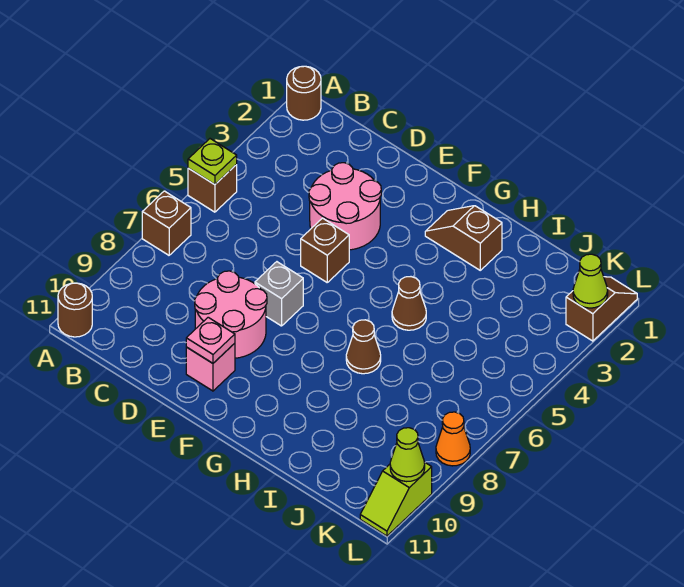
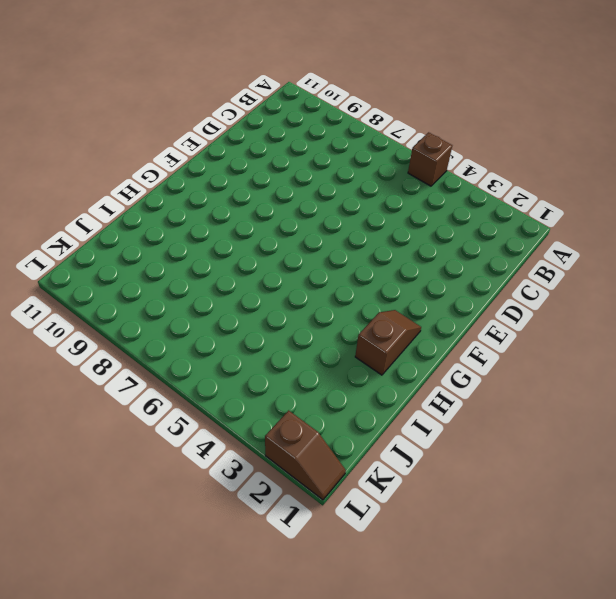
none -> brown round brick A1 level 1
none -> brown brick A7 level 1
none -> brown round brick A11 level 1

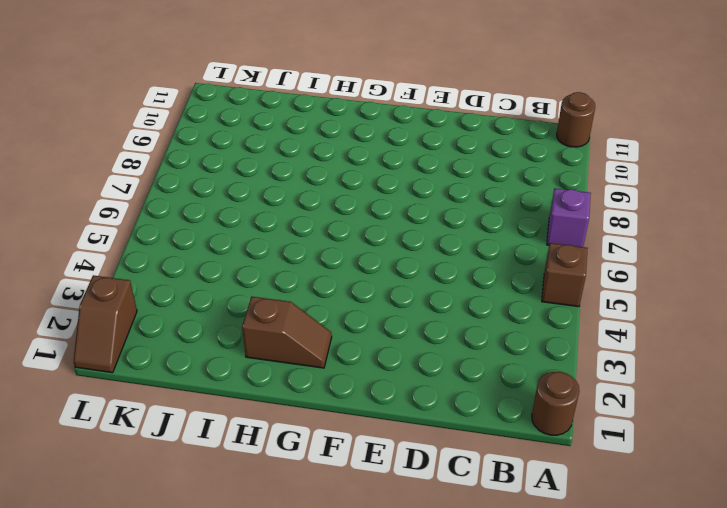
purple brick A7 level 1 -> brown brick A7 level 1
none -> pink round brick D3:E4 level 1
none -> pink round brick D8:E9 level 1
none -> brown brick E5 level 1

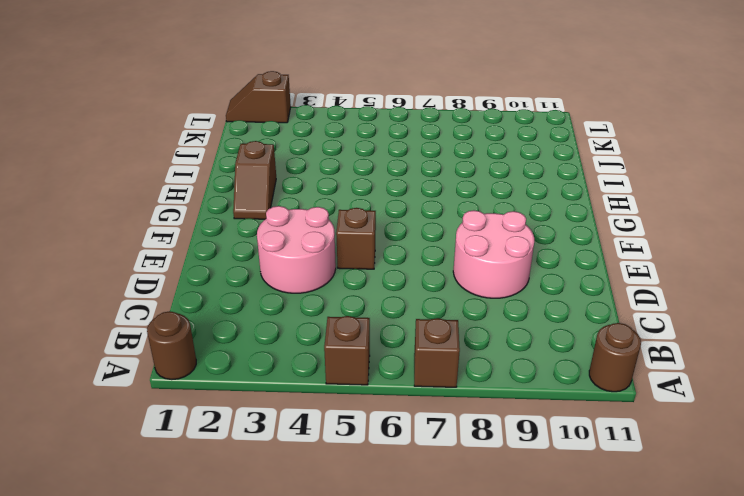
none -> grey brick E7 level 1
none -> pink brick E10 level 1
none -> brown cone H5 level 1

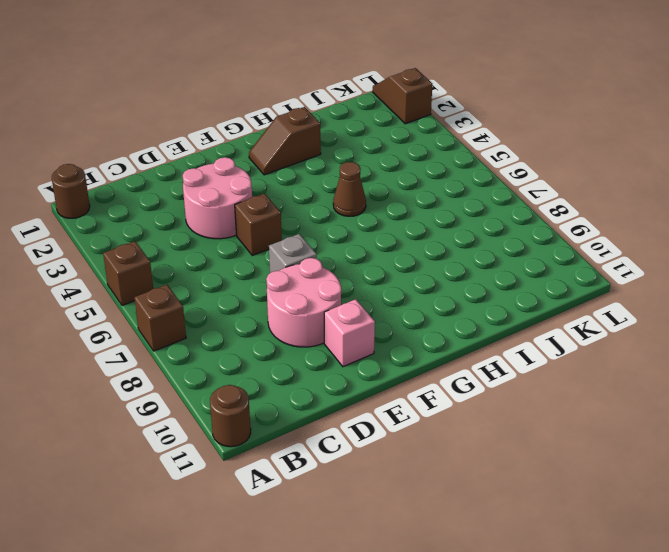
none -> brown cone H7 level 1
none -> orange cone L8 level 1
none -> lime slope L10:L11 level 1 top 10

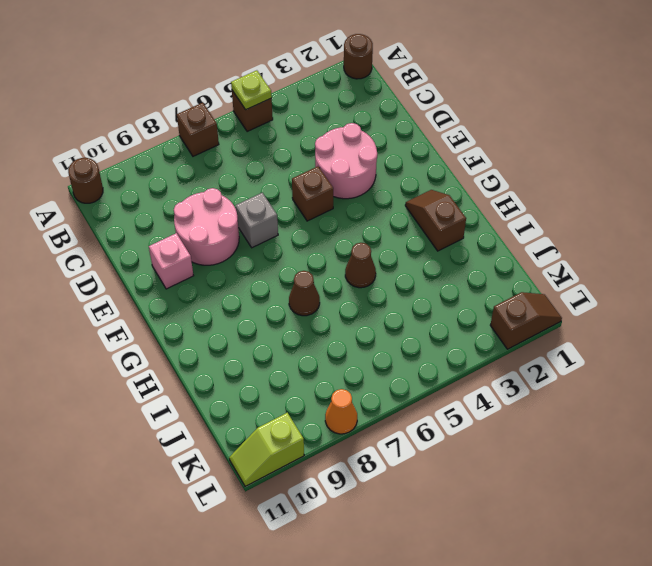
none -> pink plate E10 level 2
none -> lime cone L2 level 2
none -> lime cone L10 level 2

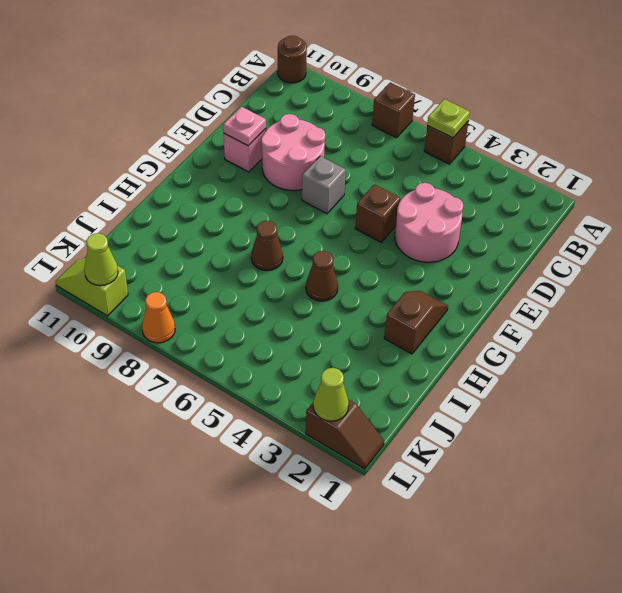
none -> brown round brick A1 level 1

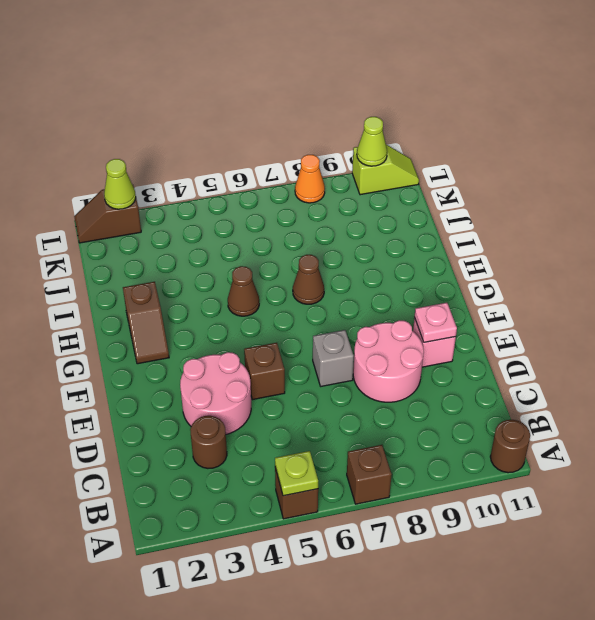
brown round brick C3 level 1 -> brown round brick A1 level 1

